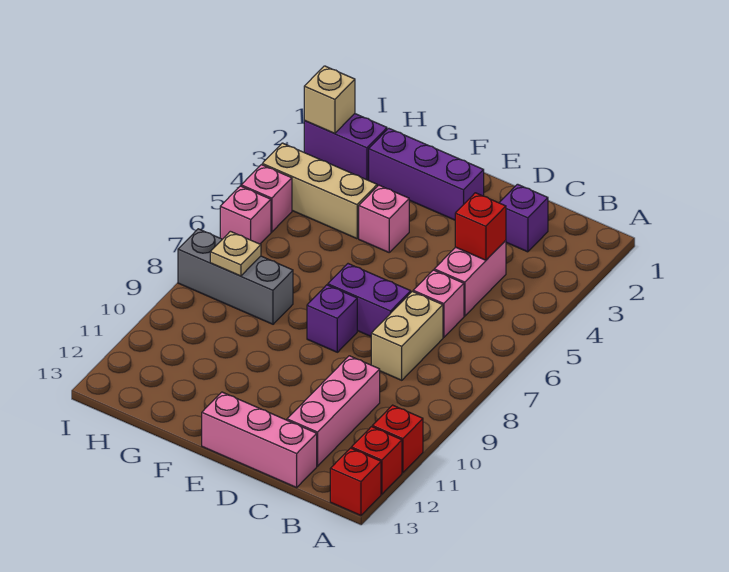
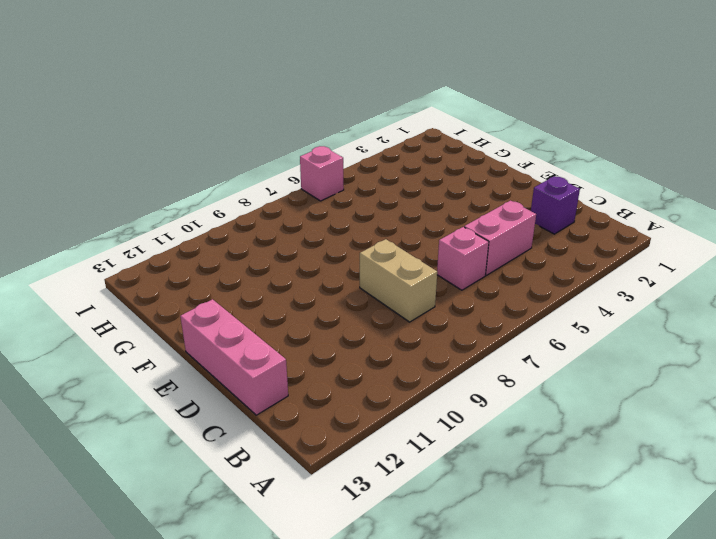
tan brick C8:D8 level 1 -> tan brick C7:C8 level 1
none -> red brick A11 level 1
none -> red brick A12 level 1
none -> red brick A13 level 1

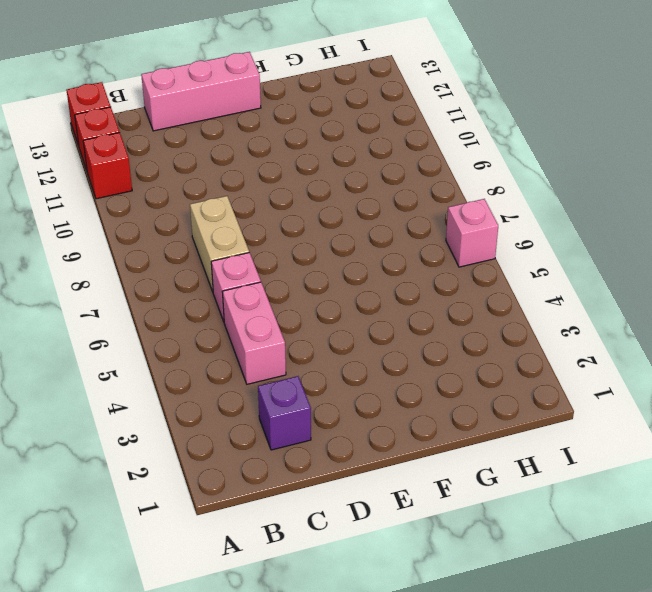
none -> pink brick C10:C12 level 1
none -> purple brick D7:E7 level 1
none -> purple brick E2:G2 level 1

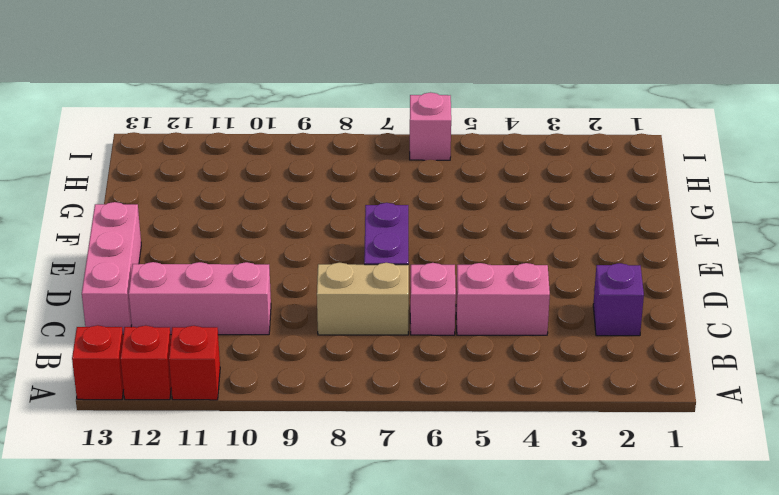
none -> purple brick E2:G2 level 1
none -> purple brick E8 level 1
none -> pink brick F4 level 1

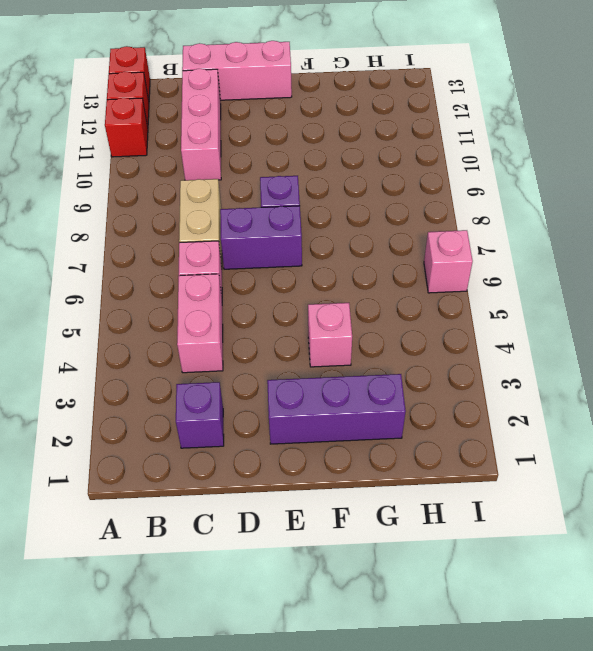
none -> tan brick G4:I4 level 1
none -> grey brick G8:I8 level 1
none -> purple brick H2:I2 level 1

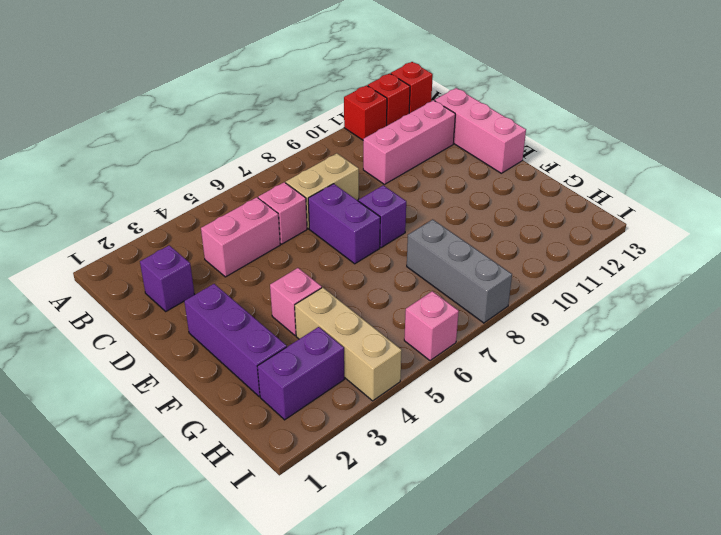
purple brick H2:H3 level 1 -> purple brick H2:I2 level 1
none -> pink brick I5 level 1
none -> red brick C4 level 2
none -> tan plate H8 level 2

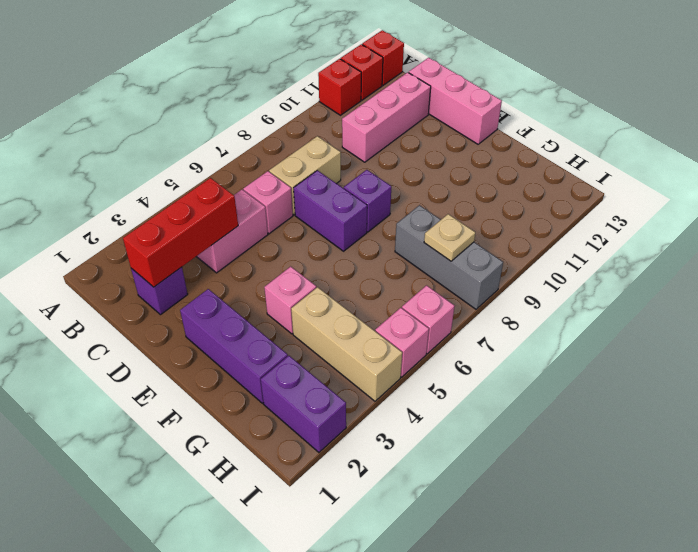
red brick C2:C4 level 2 -> red brick C4 level 2
none -> tan brick I2 level 2

